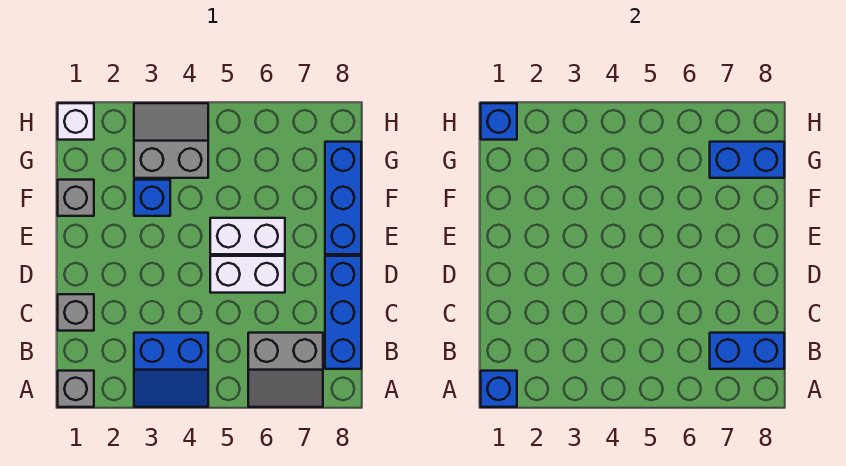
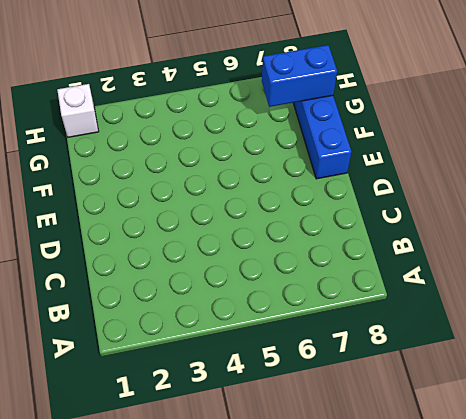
none -> grey brick A1 level 1
none -> blue slope A3:B4 level 1 top B
none -> grey slope A6:B7 level 1 top B

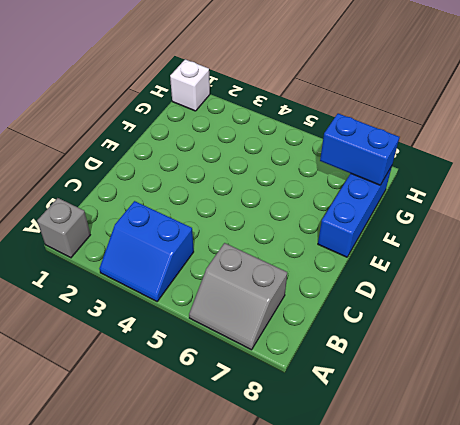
none -> blue brick B8:D8 level 1
none -> grey brick C1 level 1
none -> white brick D5:D6 level 1

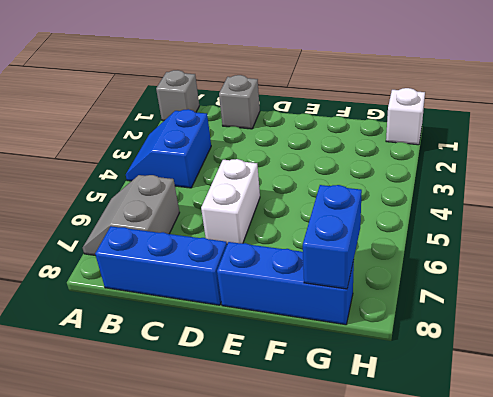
none -> white brick E5:E6 level 1
none -> grey brick F1 level 1
none -> blue brick F3 level 1

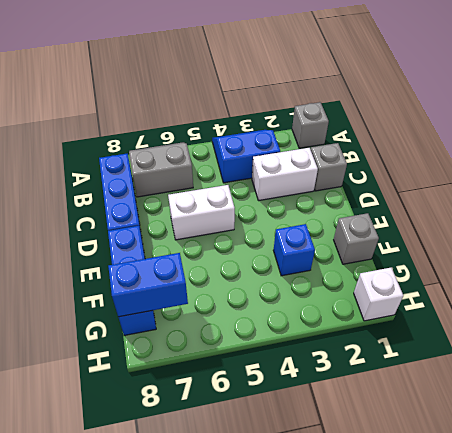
white brick C2:C3 level 1 -> white brick E5:E6 level 1
none -> grey slope G3:H4 level 1 top G
none -> blue brick A1 level 2
none -> blue brick B7:B8 level 2

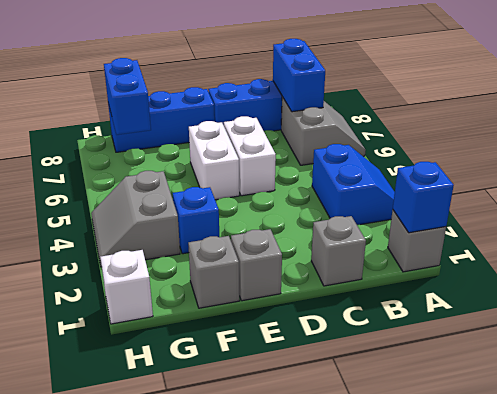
grey brick E1 level 1 -> none
none -> blue brick H1 level 2

